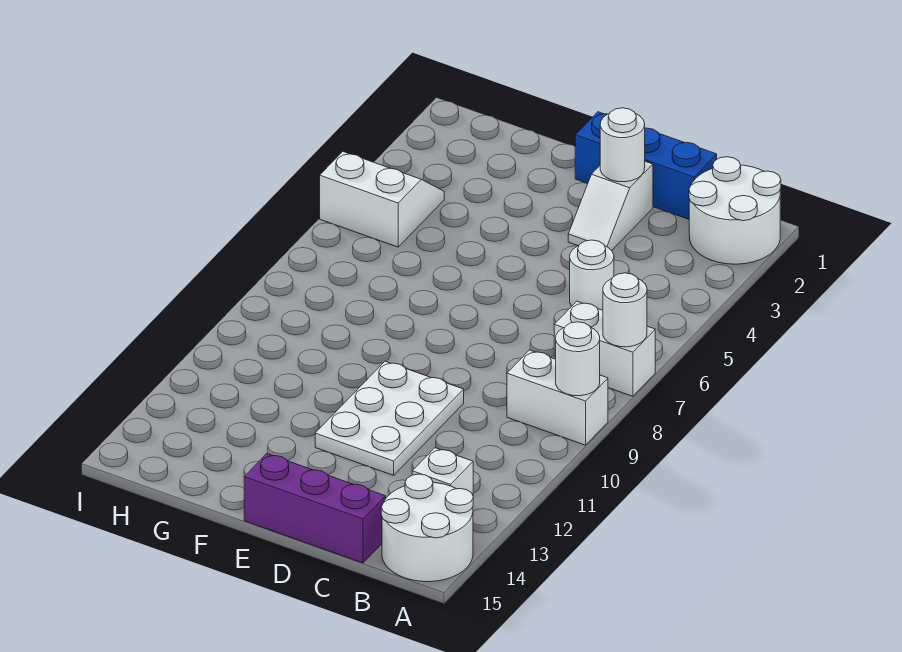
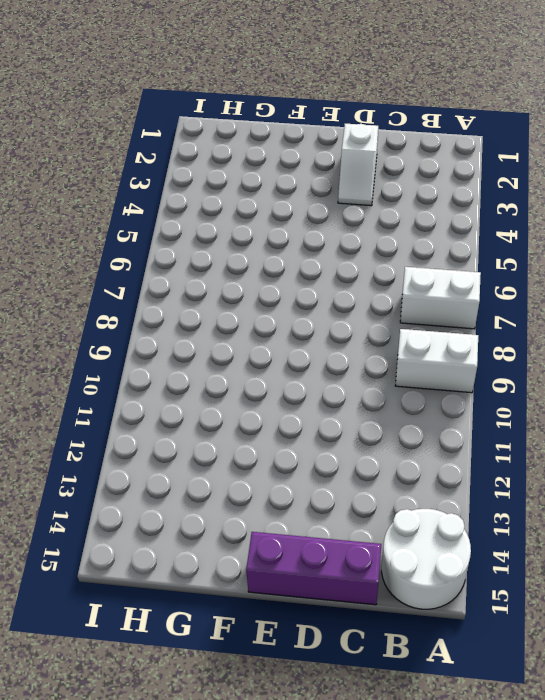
none -> white round brick A1:B2 level 1
none -> white brick B13 level 1
none -> blue brick C1:E1 level 1

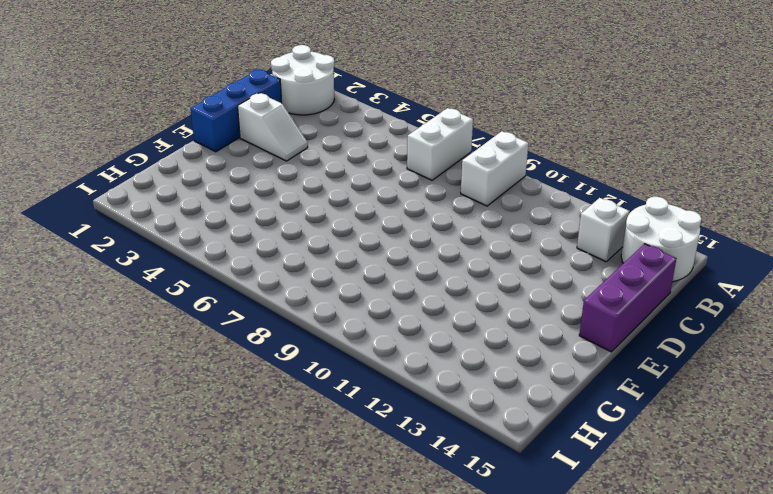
none -> white round brick C5 level 1
none -> white plate D10:E12 level 1
none -> white slope H4:I5 level 1 top 5

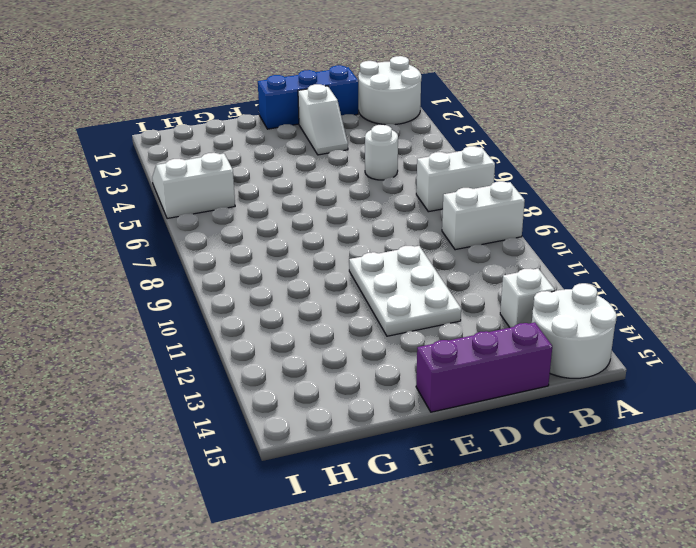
none -> white round brick A7 level 2
none -> white round brick A9 level 2
none -> white round brick D2 level 2

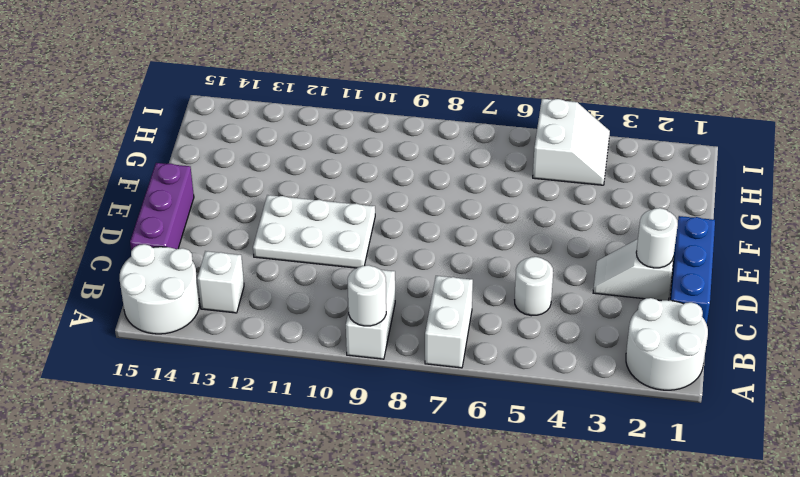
none -> white round brick A7 level 2

